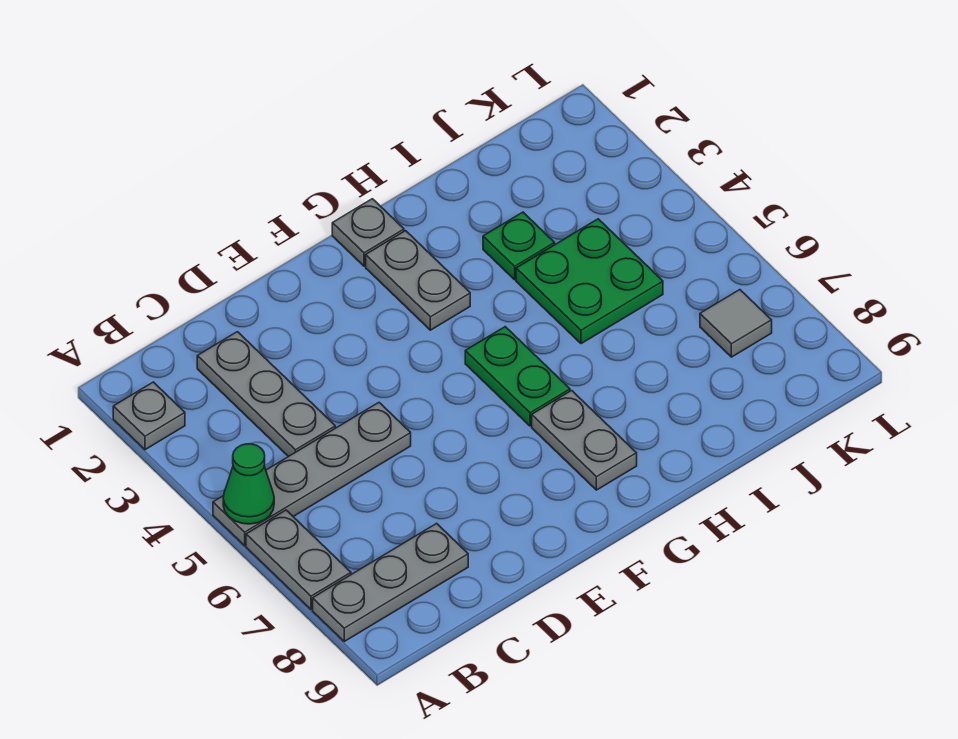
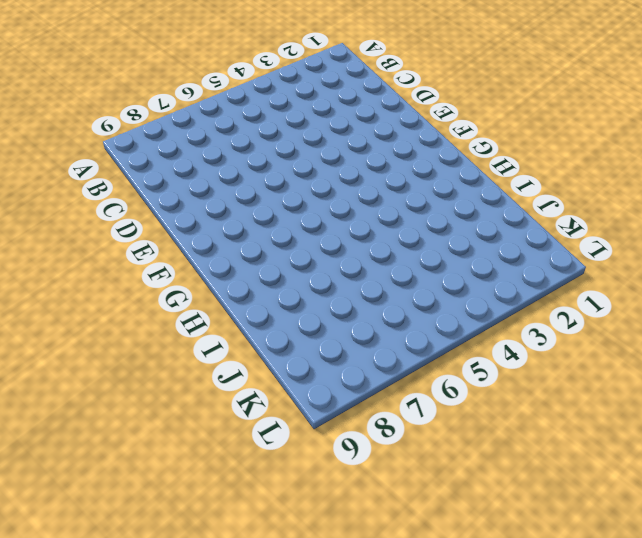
none -> grey plate A2 level 1
none -> grey plate A5:D5 level 1
none -> grey plate A6:A7 level 1

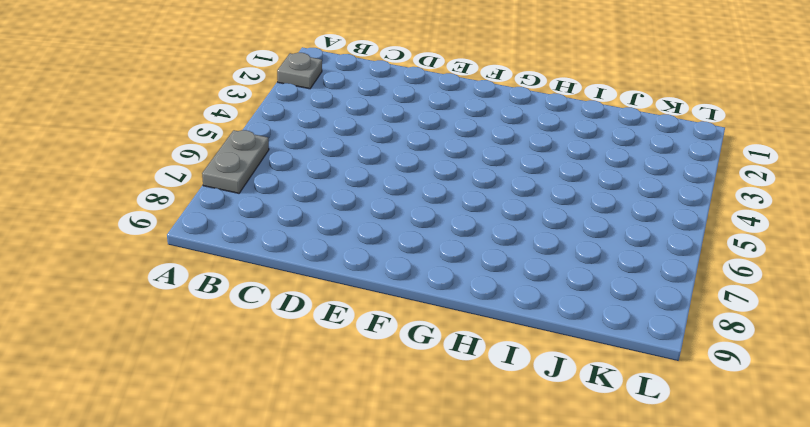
none -> grey plate A5:D5 level 1
none -> grey plate A8:C8 level 1
none -> grey plate C2:C4 level 1

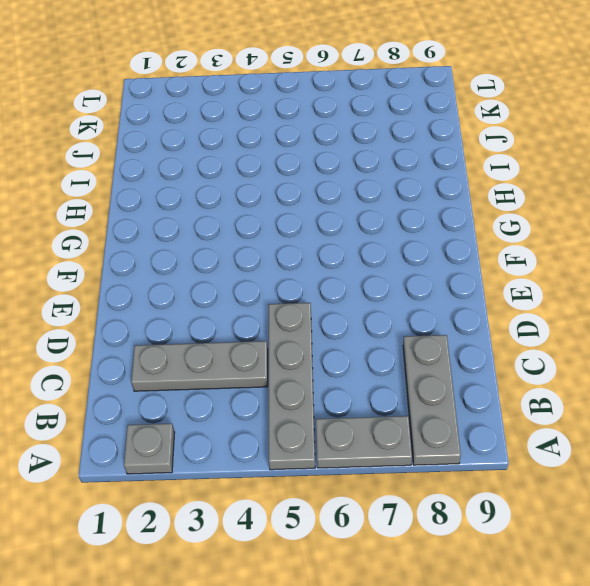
none -> grey plate G1 level 1
none -> grey plate G2:G3 level 1
none -> green plate G5:G6 level 1

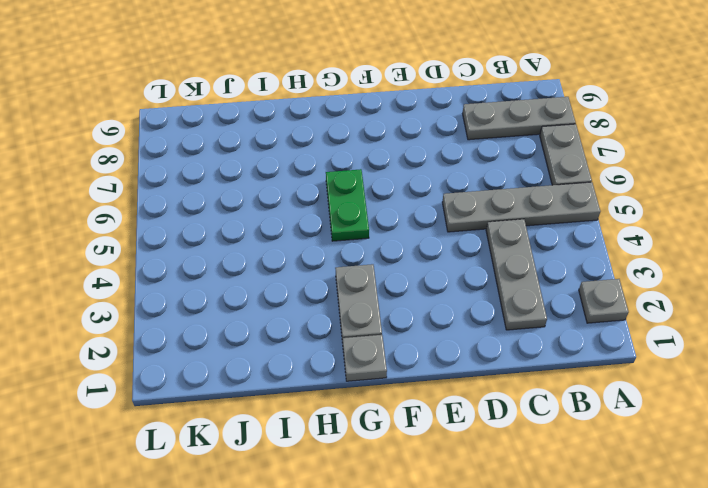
none -> grey plate G7:G8 level 1
none -> green plate I3 level 1
none -> green plate I4:J5 level 1

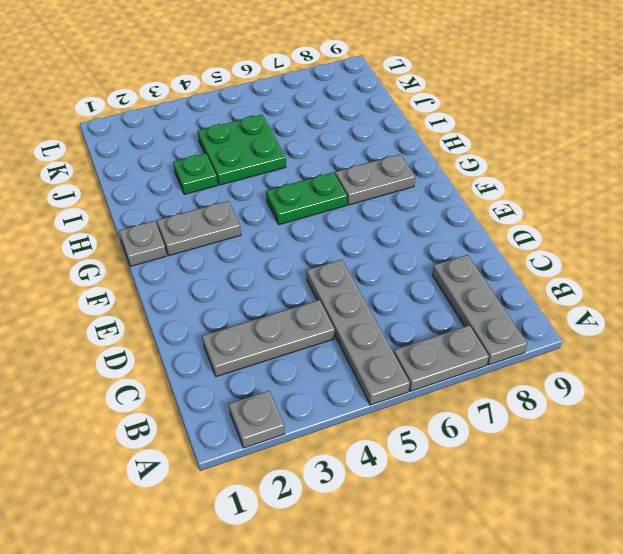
none -> grey tile K7 level 1
none -> green cone A5 level 2

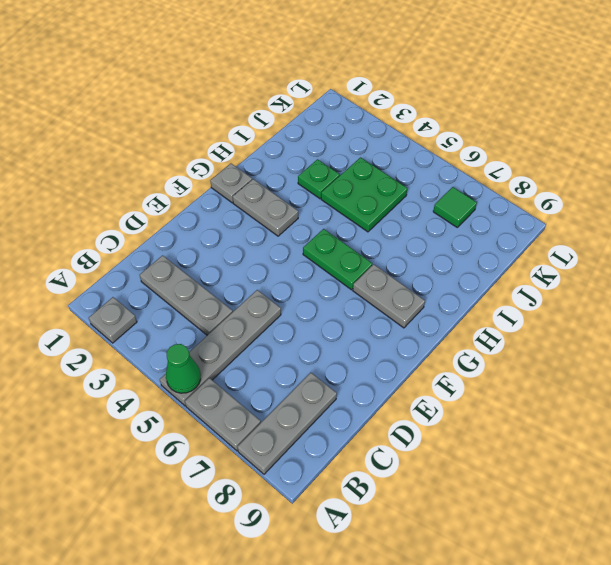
green tile K7 level 1 -> grey tile K7 level 1

